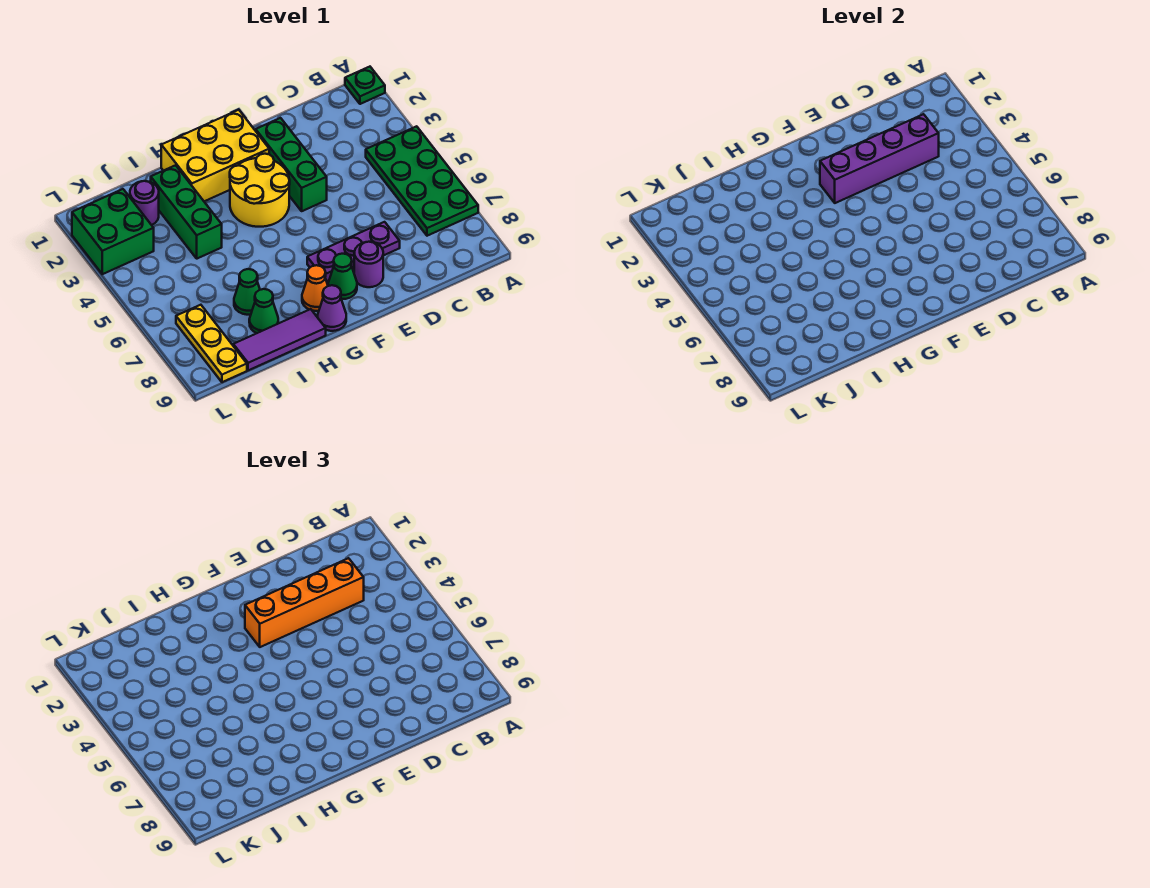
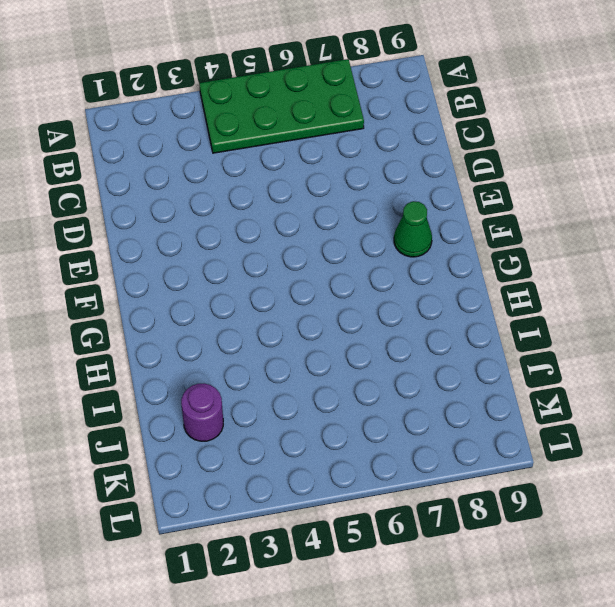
none -> green plate A1 level 1
none -> purple plate D7:F7 level 1
none -> green brick E2:E4 level 1

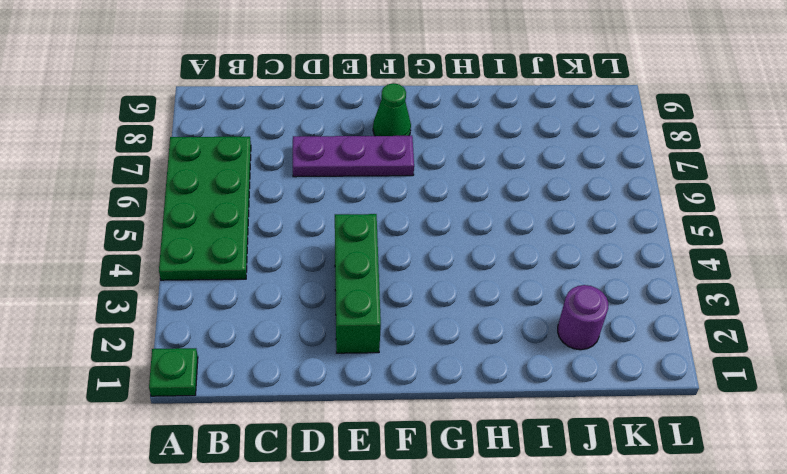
none -> purple round brick E8 level 1
none -> yellow brick F1:H2 level 1
none -> yellow round brick F3:G4 level 1

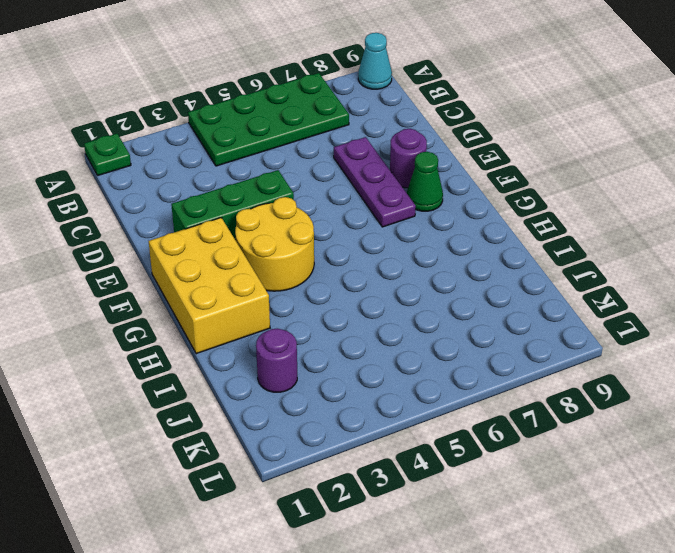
cyan cone A9 level 1 -> none
none -> orange cone G8 level 1
none -> purple cone G9 level 1
none -> purple tile H9:J9 level 1

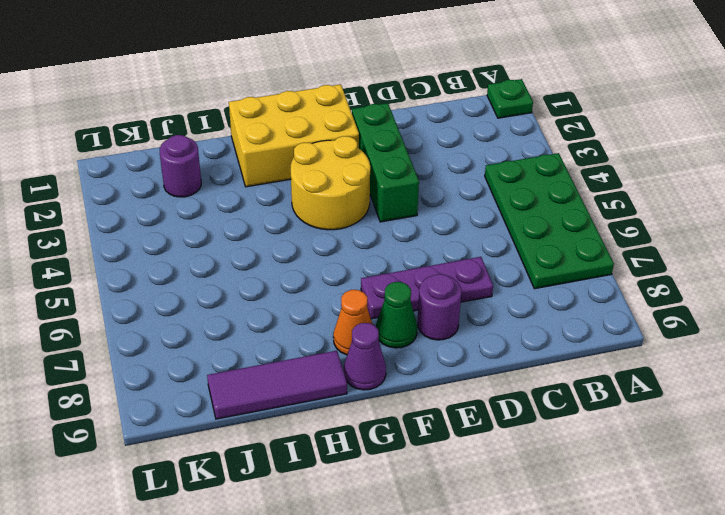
none -> green brick I2:I4 level 1
none -> green cone I7 level 1
none -> green cone I8 level 1

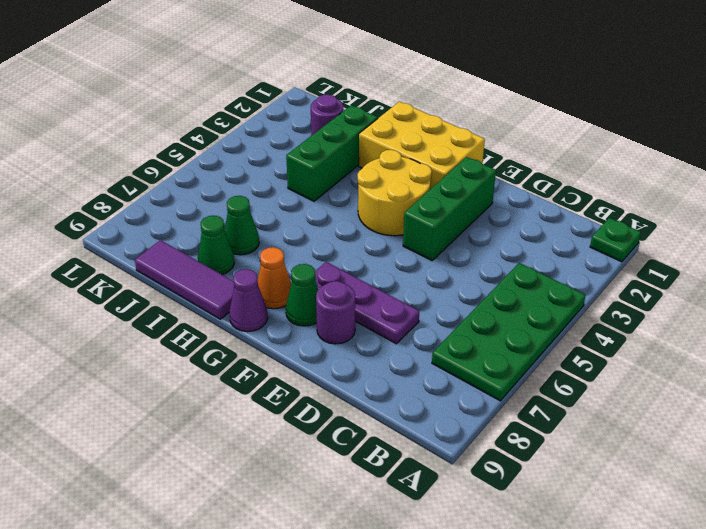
none -> green brick K2:L3 level 1
none -> yellow plate K7:K9 level 1
none -> purple brick C3:F3 level 2

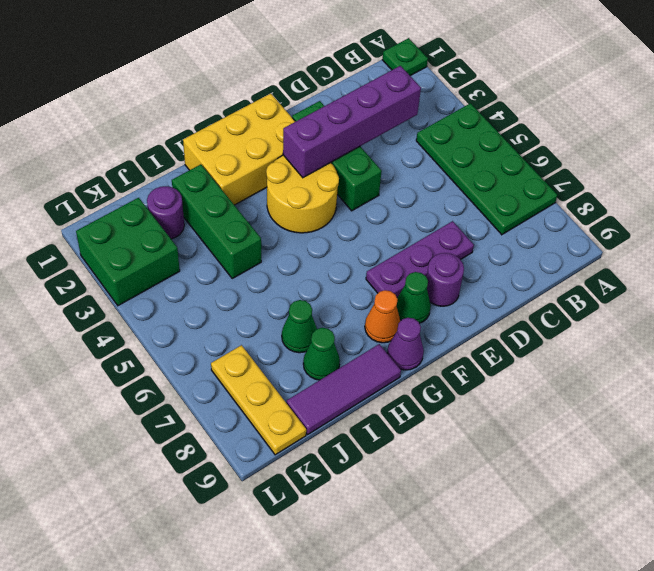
none -> orange brick C3:F3 level 3

